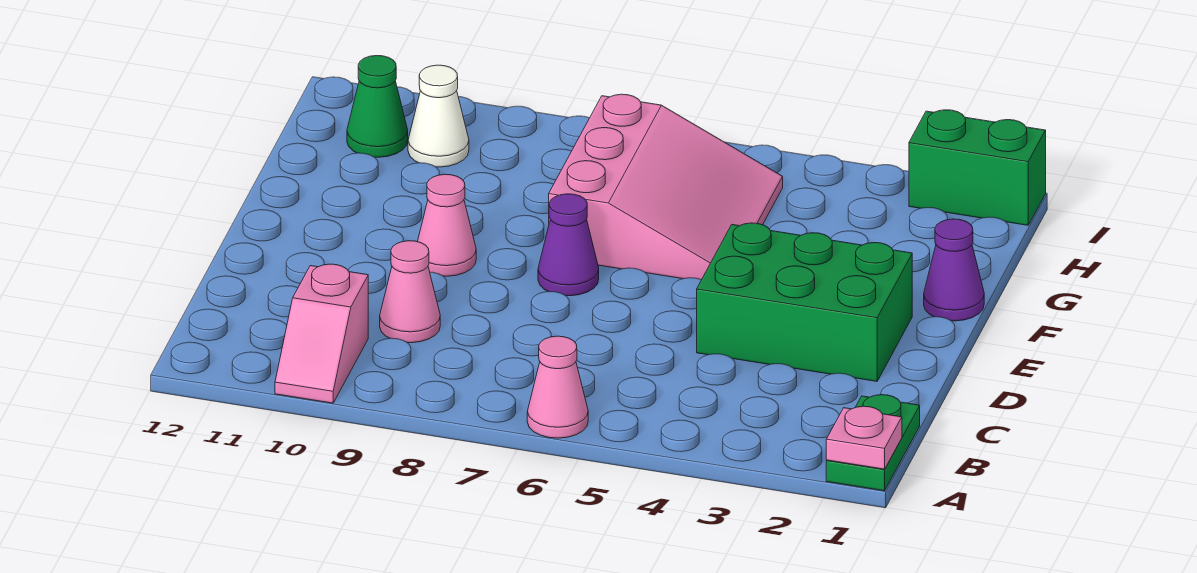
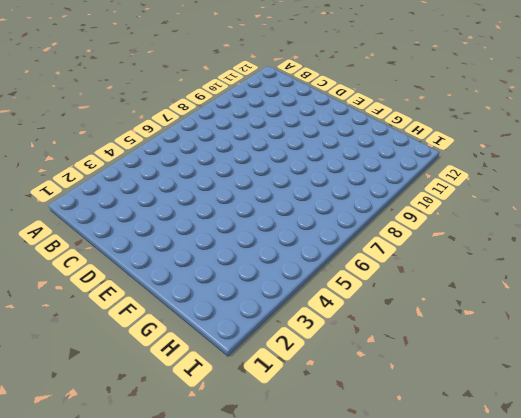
none -> green plate A1:B1 level 1
none -> pink cone A6 level 1
none -> pink slope A10:B10 level 1 top B

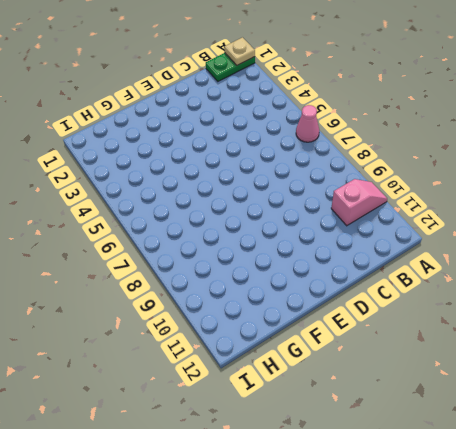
tan plate A1 level 2 -> pink plate A1 level 2
none -> pink cone C9 level 1
none -> green brick D2:E4 level 1
none -> purple cone E7 level 1

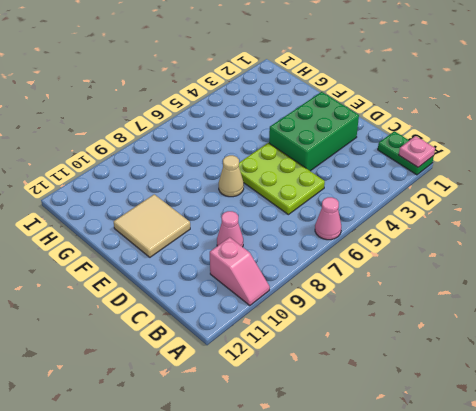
lime plate C5:E6 level 1 -> none
tan cone E7 level 1 -> purple cone E7 level 1
tan tile E10:F11 level 1 -> none
none -> pink cone E9 level 1
none -> purple cone F1 level 1
none -> pink slope F5:H7 level 1 top 7

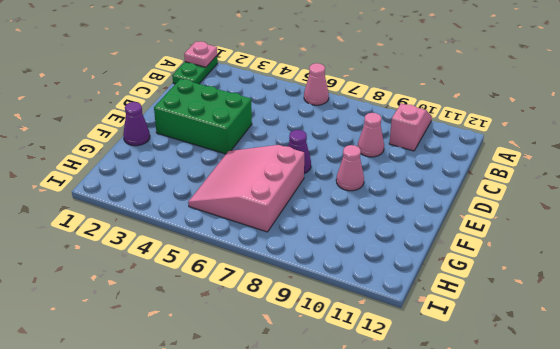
none -> white cone H10 level 1
none -> green cone H11 level 1
none -> green brick I1:I2 level 1

